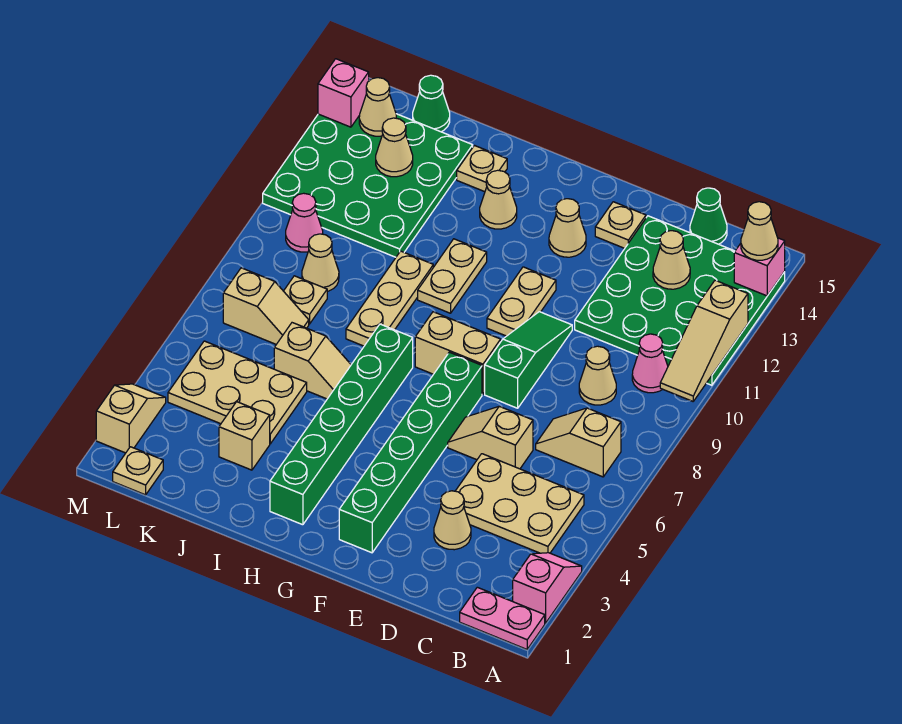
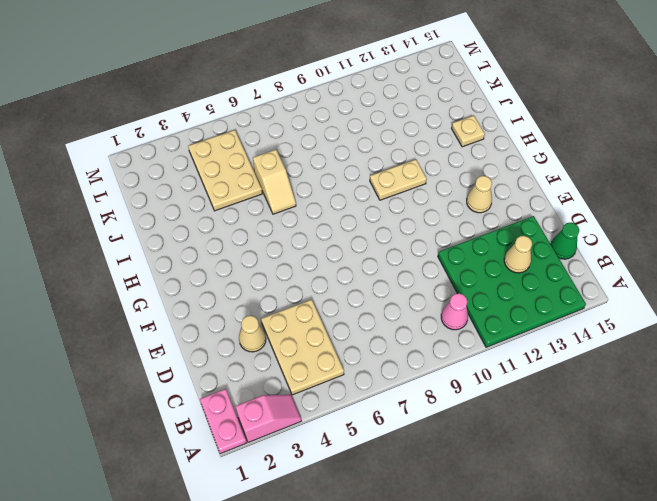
none -> tan slope B7:C7 level 1 top B
none -> tan cone C9 level 1
none -> tan slope D6:E6 level 1 top D
none -> green slope E8:E10 level 1 top 8

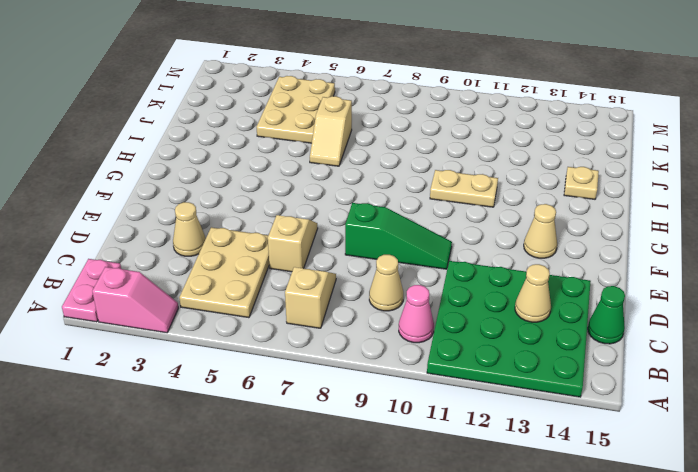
none -> tan plate E14 level 1
none -> green brick F2:F7 level 1
none -> tan brick F8:G8 level 1
none -> tan plate F10:F11 level 1

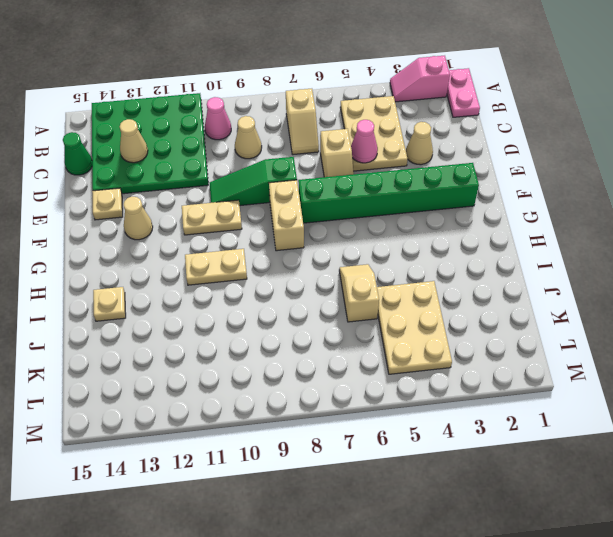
pink cone D5 level 2 -> pink cone L10 level 1
none -> green brick H2:H7 level 1
none -> tan cone H13 level 1
none -> tan plate I8:I10 level 1
none -> tan brick J3 level 1

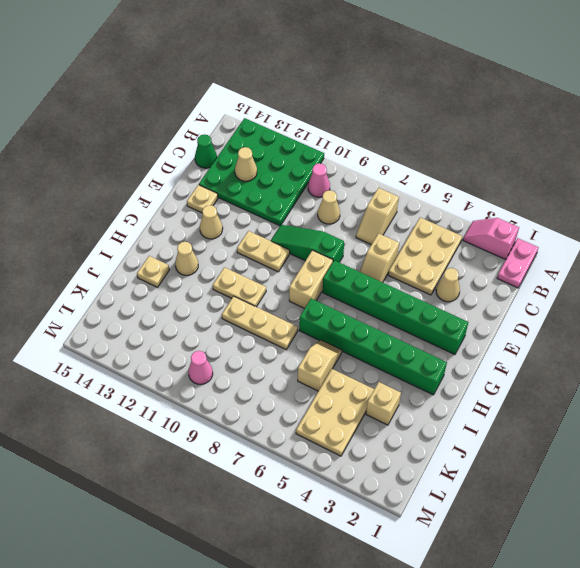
none -> green plate J11:M14 level 1
none -> tan slope K7:L7 level 1 top L
none -> tan plate K8 level 1
none -> tan cone K9 level 1

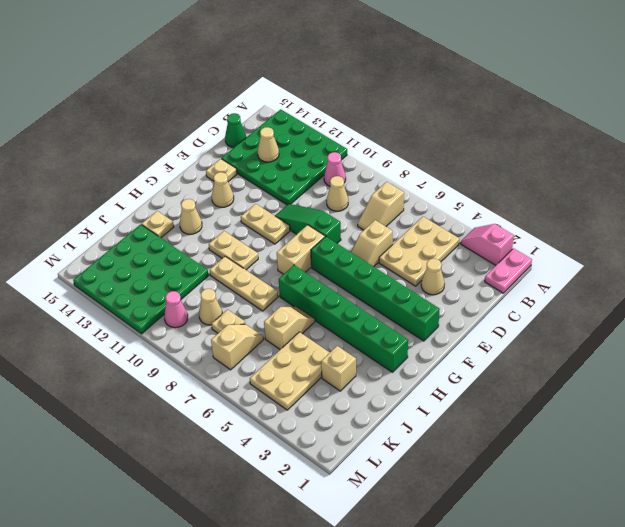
none -> green cone K15 level 1
none -> tan plate L1 level 1
none -> tan slope M2:M3 level 1 top 2
none -> tan slope A10:A12 level 2 top 12

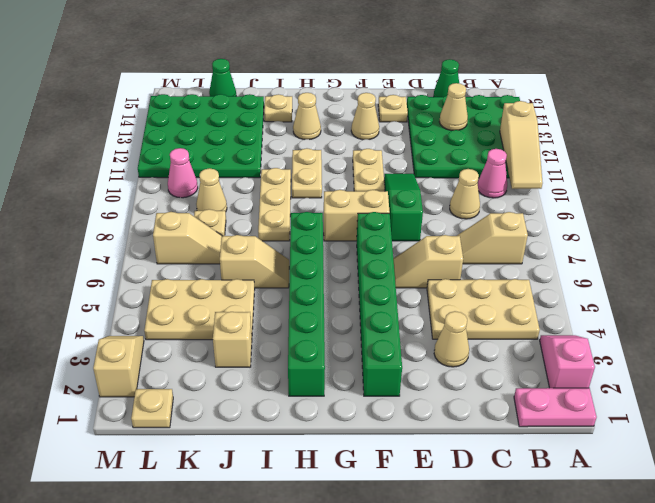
none -> pink brick A14 level 2
none -> tan cone K13 level 2
none -> tan cone L14 level 2
none -> pink brick M14 level 2

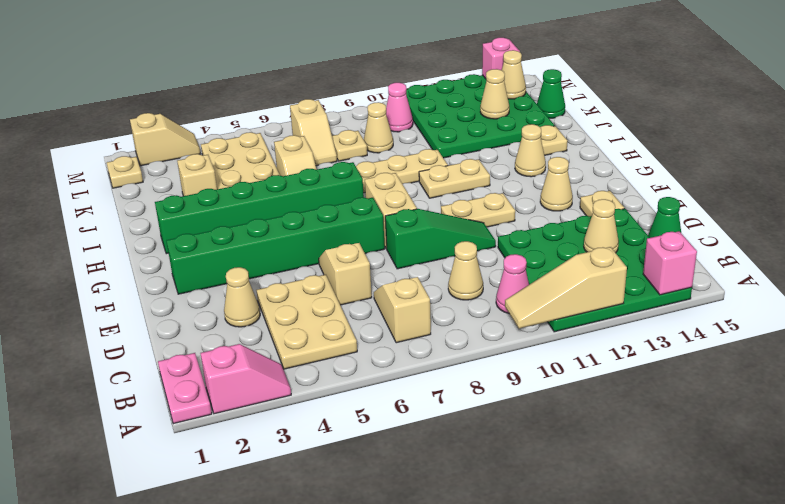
none -> tan cone A14 level 3

